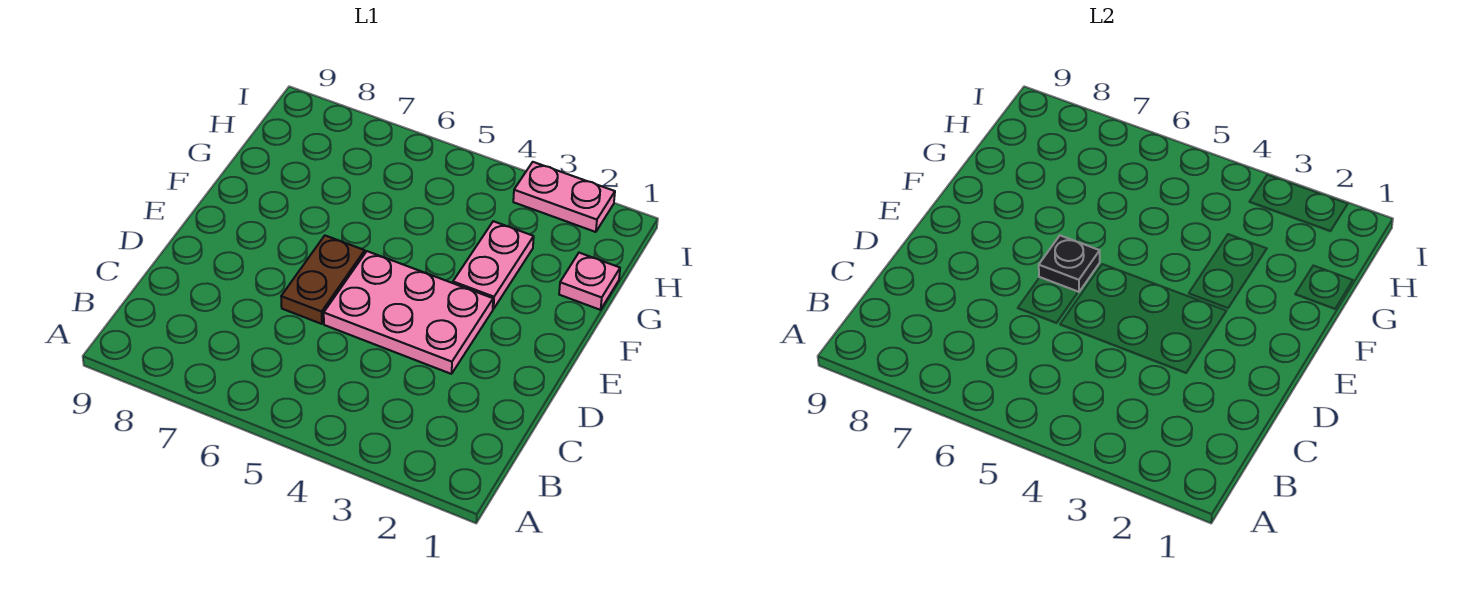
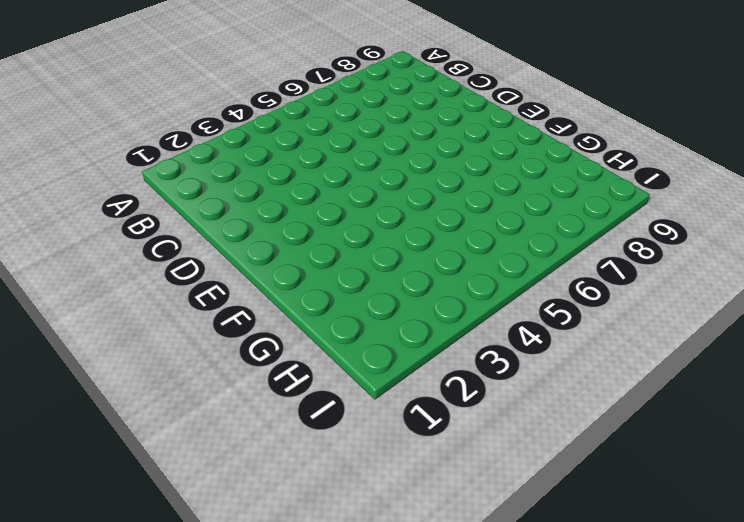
none -> pink plate D3:E5 level 1
none -> brown plate D6:E6 level 1

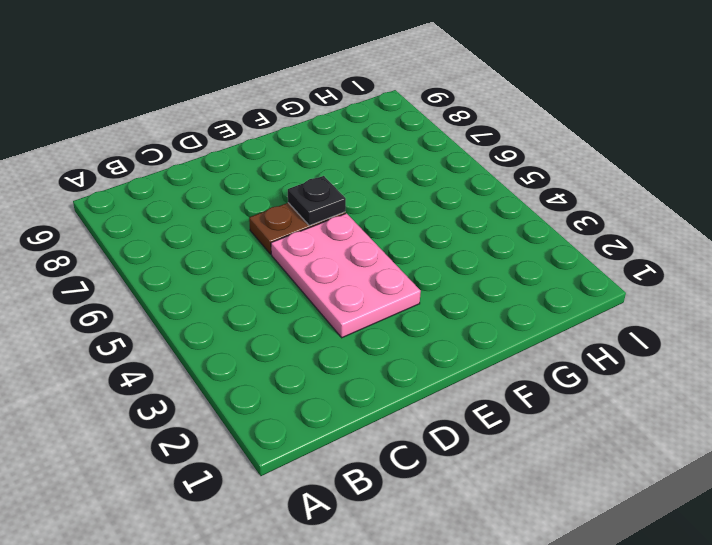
none -> pink plate F3:G3 level 1
none -> pink plate G1 level 1

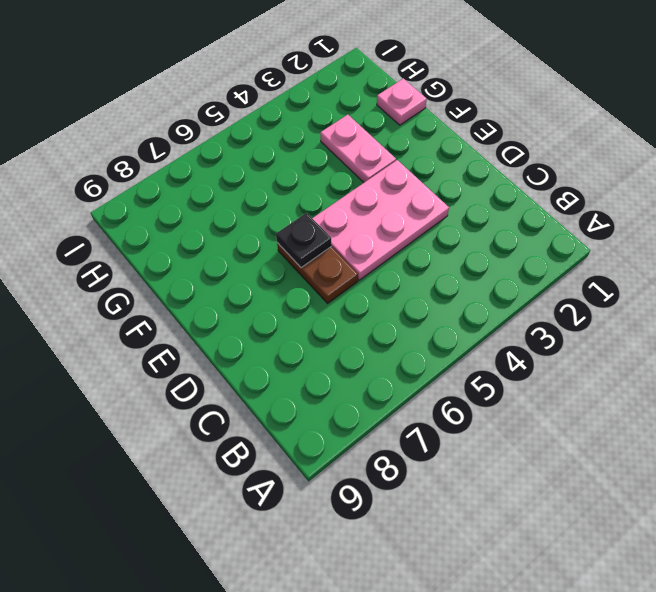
none -> pink plate I2:I3 level 1

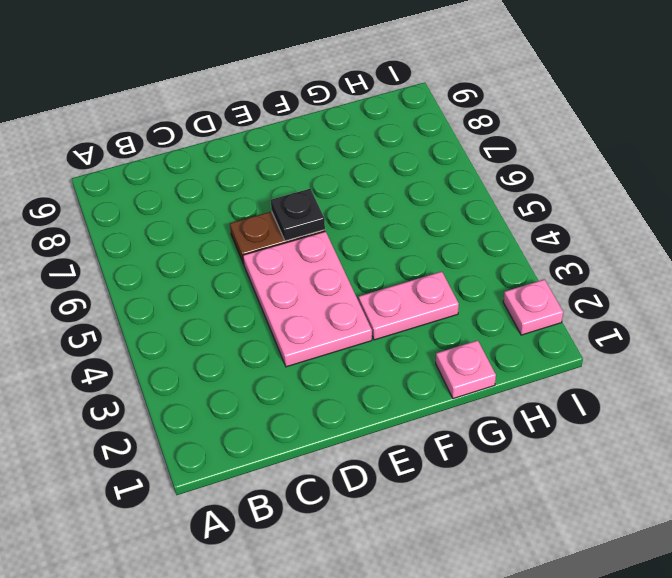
pink plate I2 level 1 -> pink plate I2:I3 level 1

